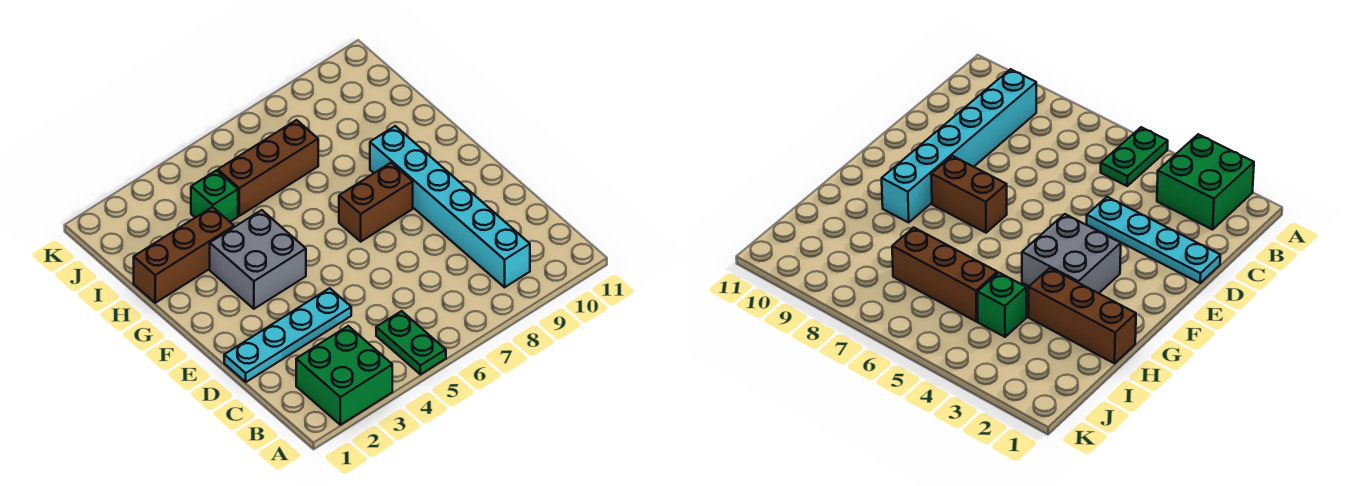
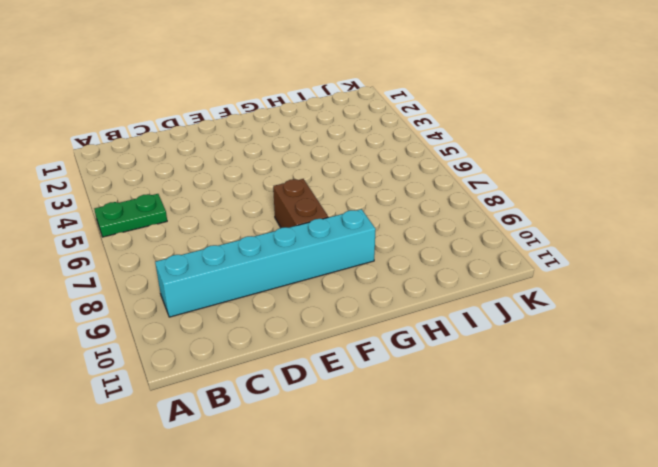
none -> green brick A2:B3 level 1
none -> cyan plate D1:D4 level 1

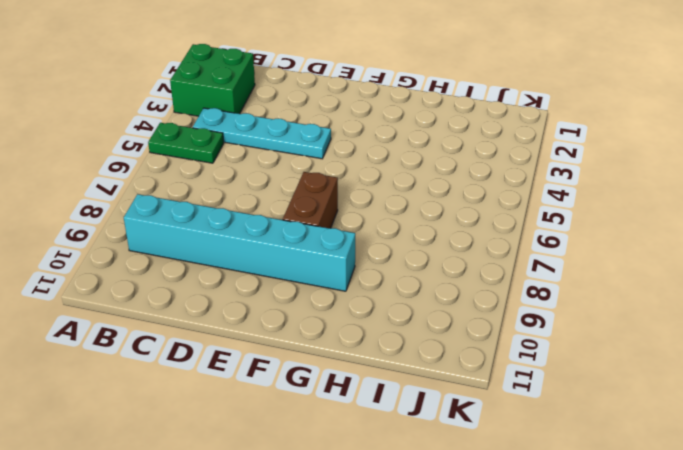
cyan plate B4:E4 level 1 -> cyan plate D1:D4 level 1
none -> grey brick F3:G4 level 1
none -> brown brick H1:H3 level 1

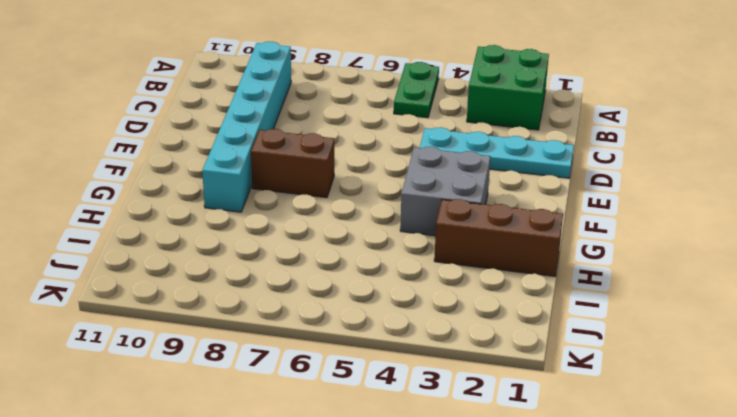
none -> green brick I4 level 1
none -> brown brick I5:I7 level 1

